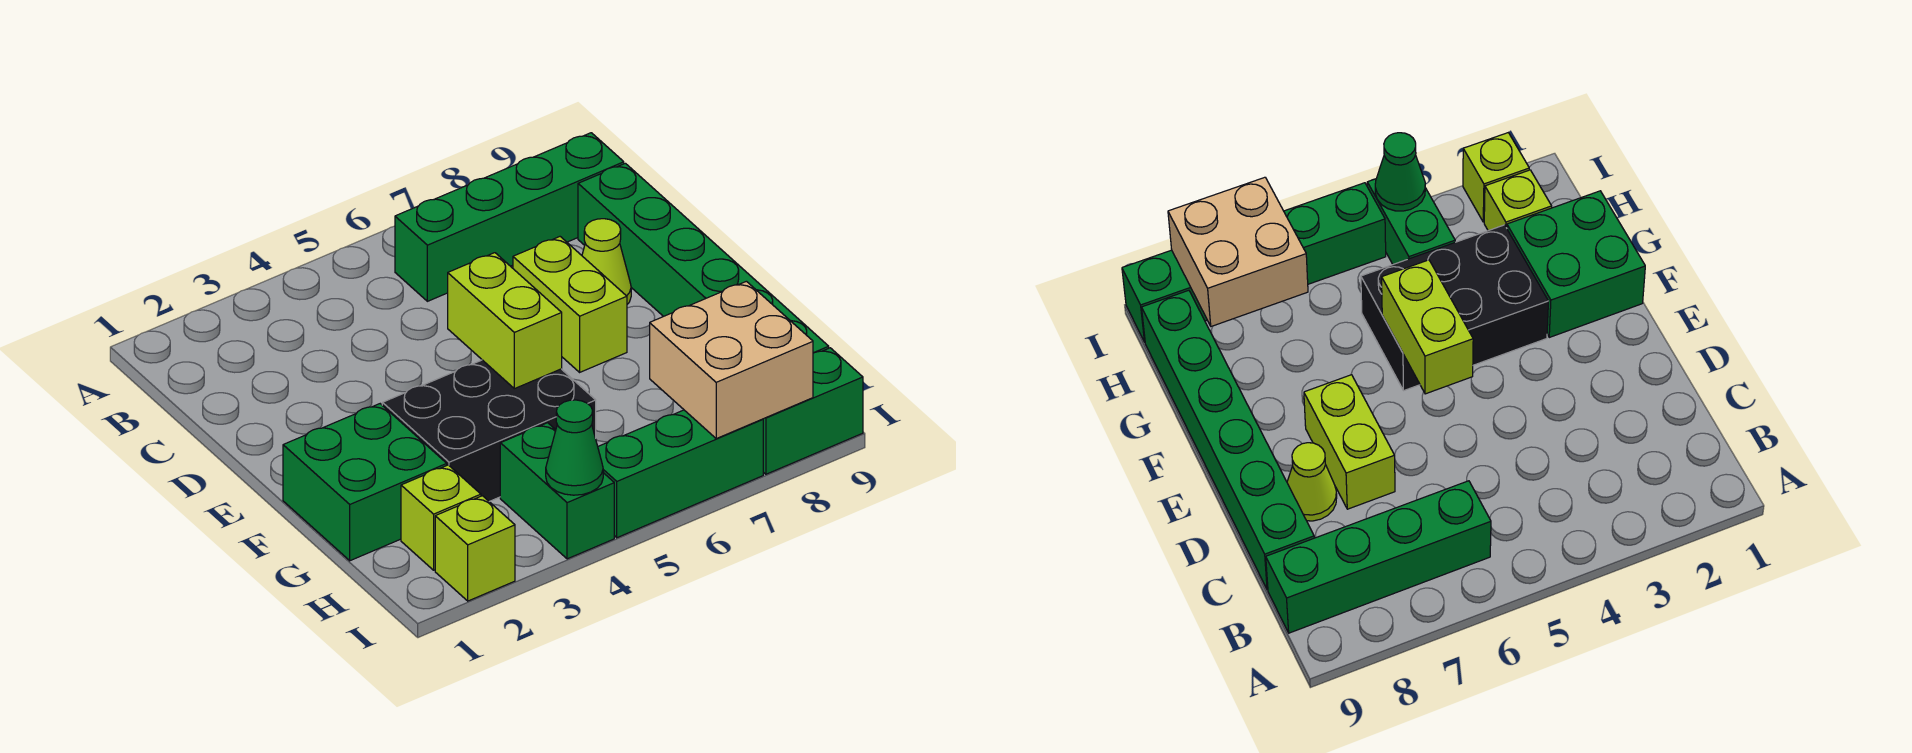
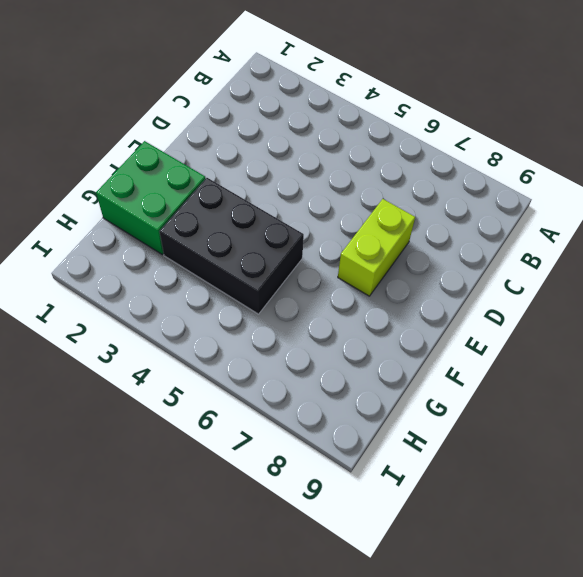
none -> green brick B6:B9 level 1
none -> green brick C9:H9 level 1
none -> lime cone D8 level 1

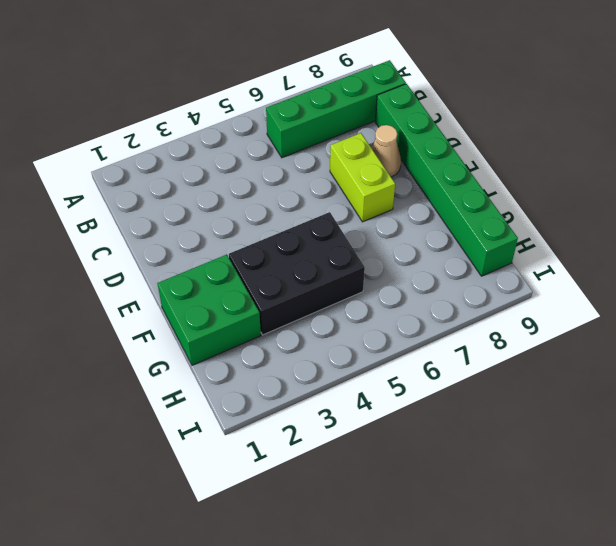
tan cone D8 level 1 -> lime cone D8 level 1
none -> lime brick H2 level 1
none -> green brick H4:I4 level 1
none -> lime brick I2 level 1

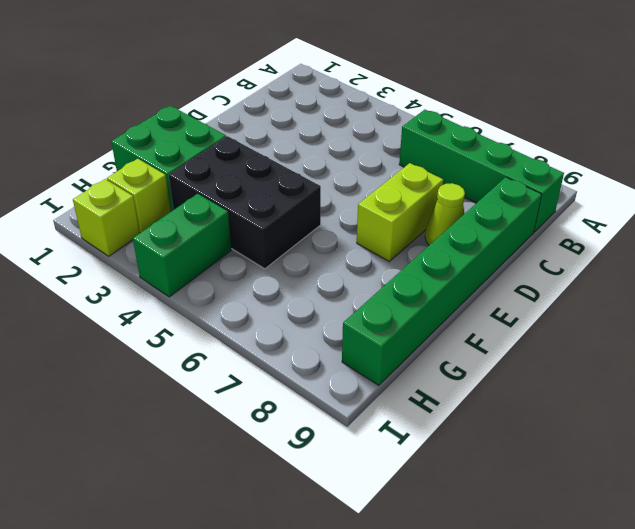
none -> green brick I5:I7 level 1
none -> green brick I8:I9 level 1
none -> lime brick E5:F5 level 2

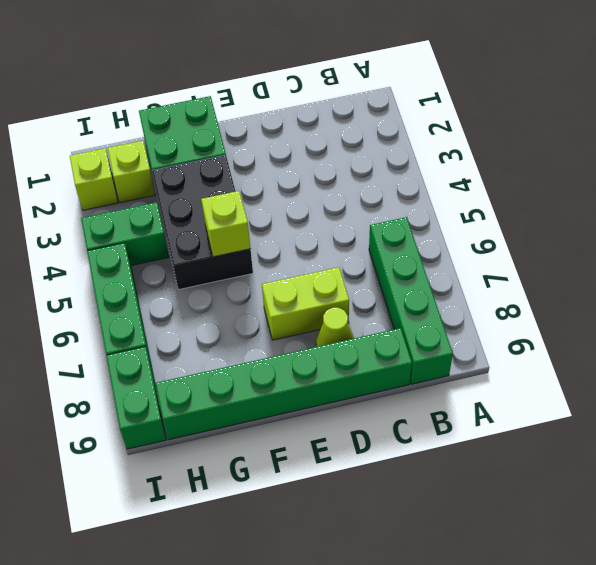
lime brick F5 level 2 -> lime brick E5:F5 level 2
none -> tan brick H7:I8 level 2
none -> green cone I4 level 2

